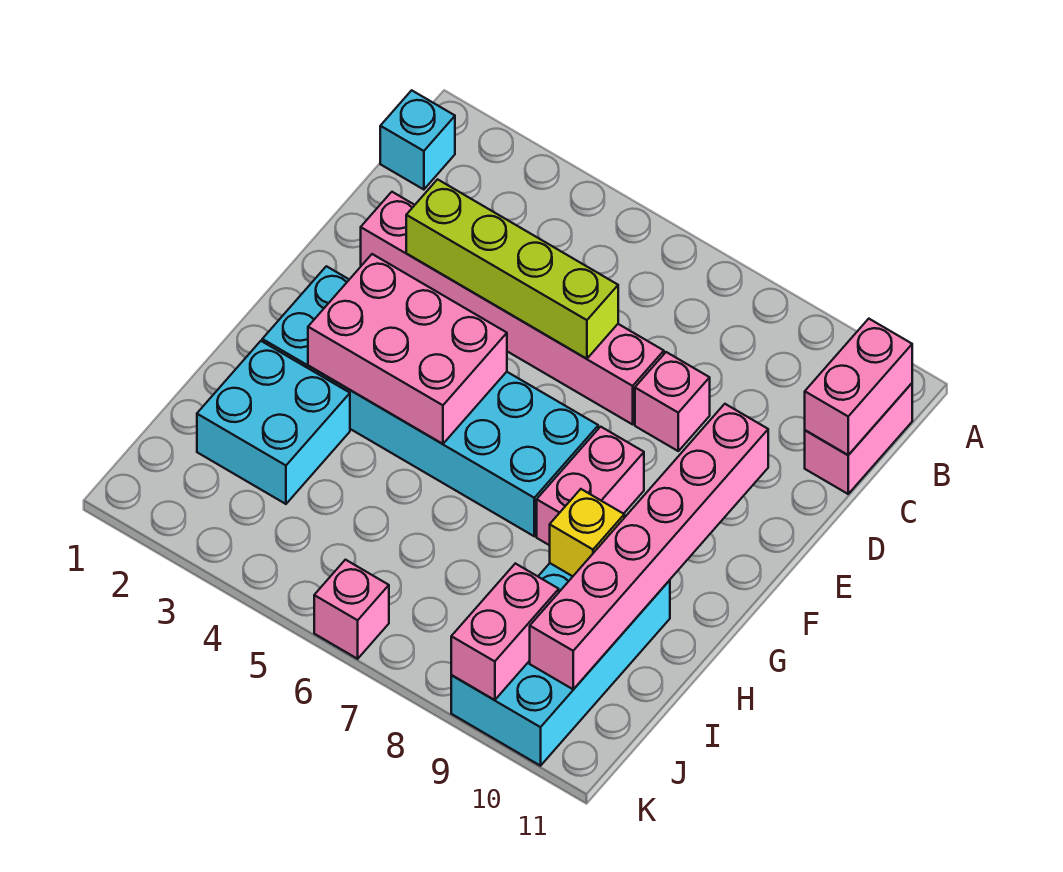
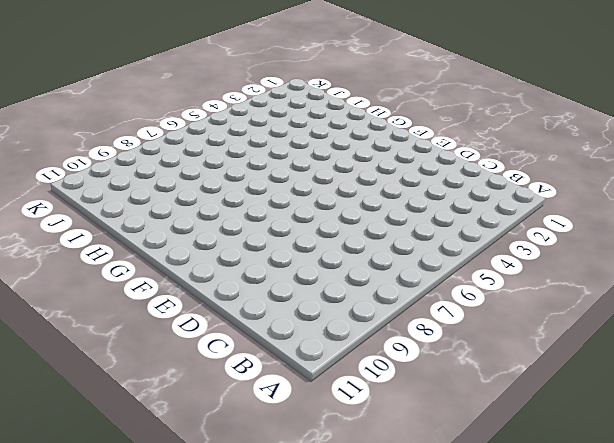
none -> cyan brick B1 level 1
none -> pink brick B11:C11 level 1
none -> pink brick D2:D7 level 1

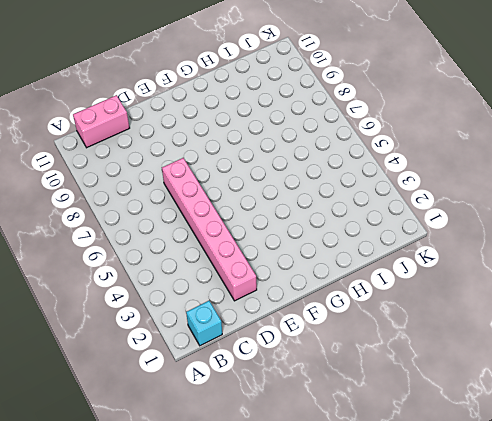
none -> pink brick D8 level 1
none -> cyan brick F2:G7 level 1
none -> pink brick F8:G8 level 1

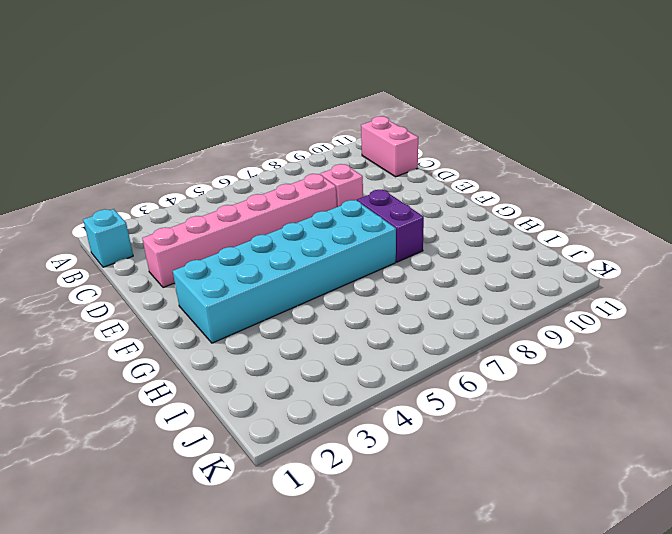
purple brick F8:G8 level 1 -> pink brick F8:G8 level 1
none -> cyan brick H2:I3 level 1
none -> cyan brick H9:K10 level 1
none -> pink brick K6 level 1

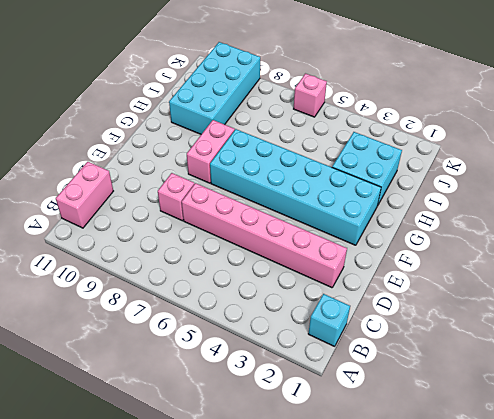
none -> pink brick B11:C11 level 2
none -> lime brick D3:D6 level 2
none -> pink brick E10:J10 level 2

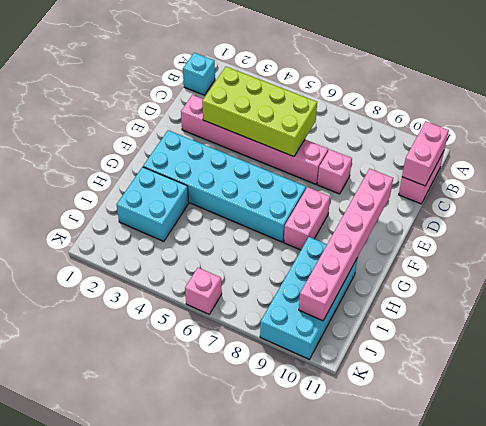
lime brick C3:D6 level 2 -> lime brick D3:D6 level 2
none -> pink brick F3:G5 level 2
none -> yellow brick H9 level 2
none -> pink brick J9:K9 level 2

